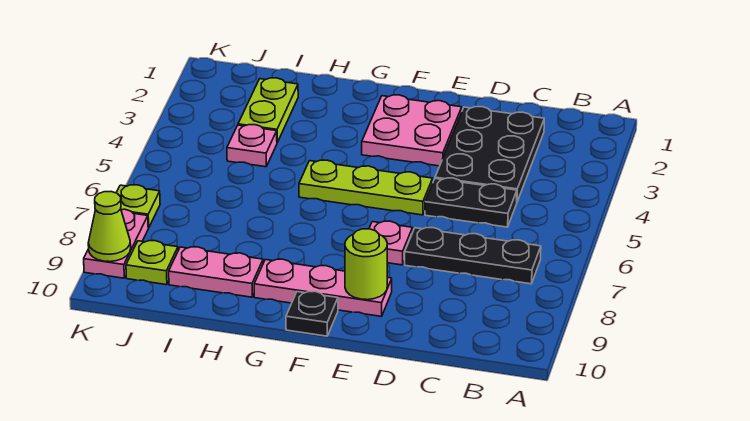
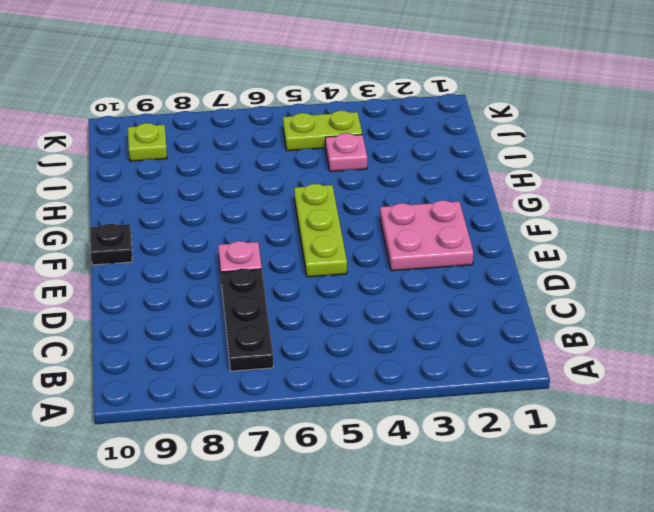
lime plate J4:J5 level 1 -> lime plate I2:I3 level 1
none -> black plate C2:D4 level 1
none -> black plate C5:D5 level 1
none -> pink plate E9:G9 level 1

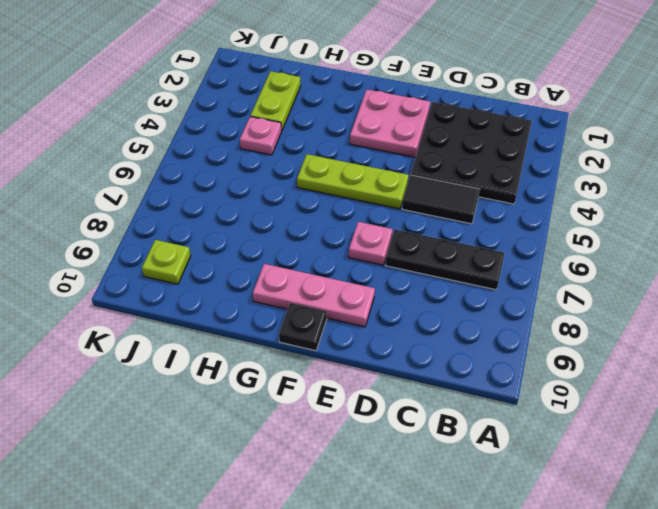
black plate B2:D4 level 1 -> black plate C2:D4 level 1
black tile C5:D5 level 1 -> black plate C5:D5 level 1
none -> pink plate H9:I9 level 1
none -> lime plate K7 level 1
none -> pink plate K8:K9 level 1

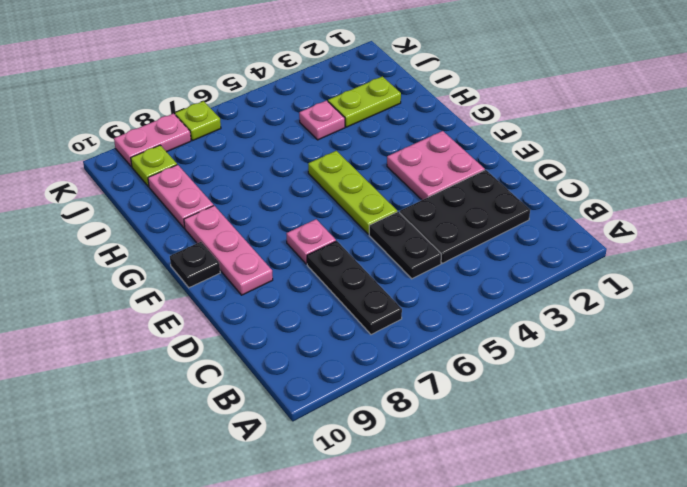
none -> lime round brick E9 level 2
none -> lime cone K9 level 2

